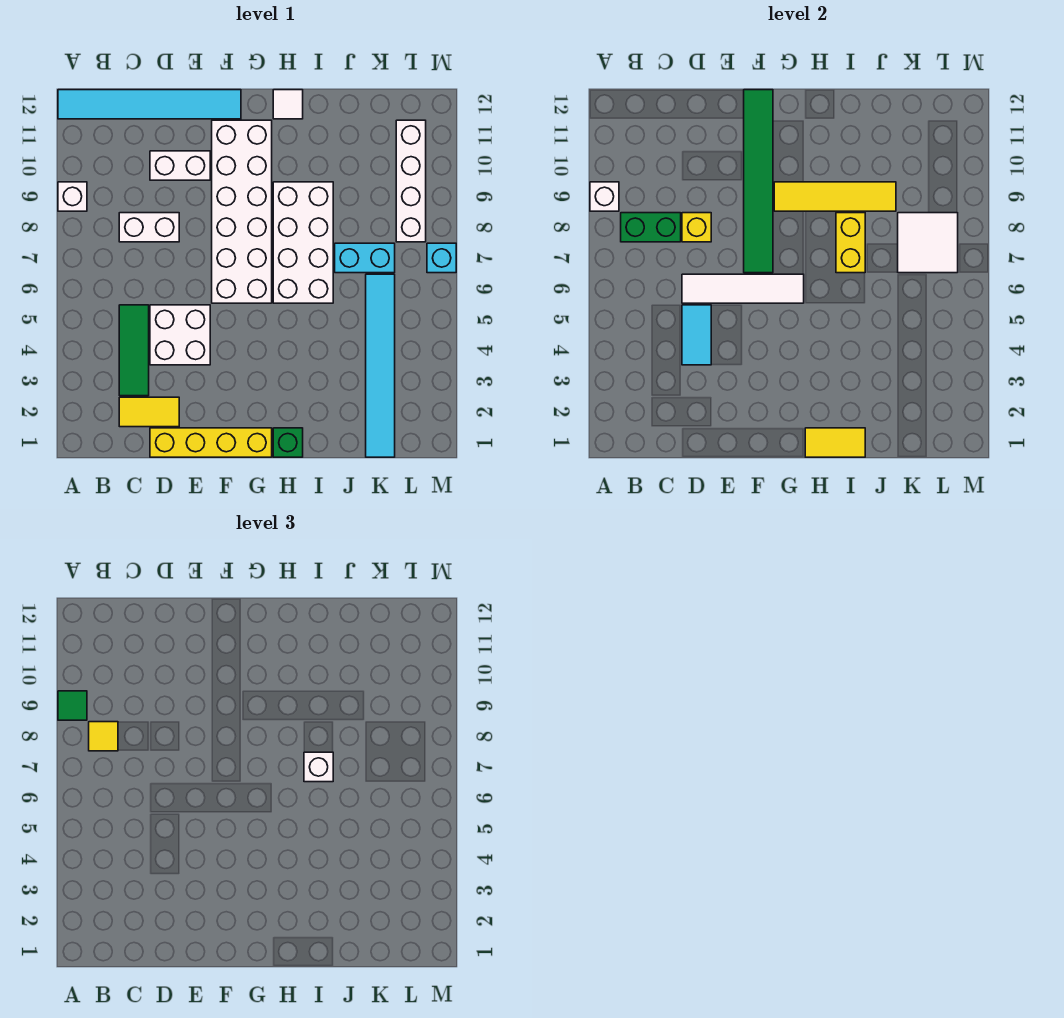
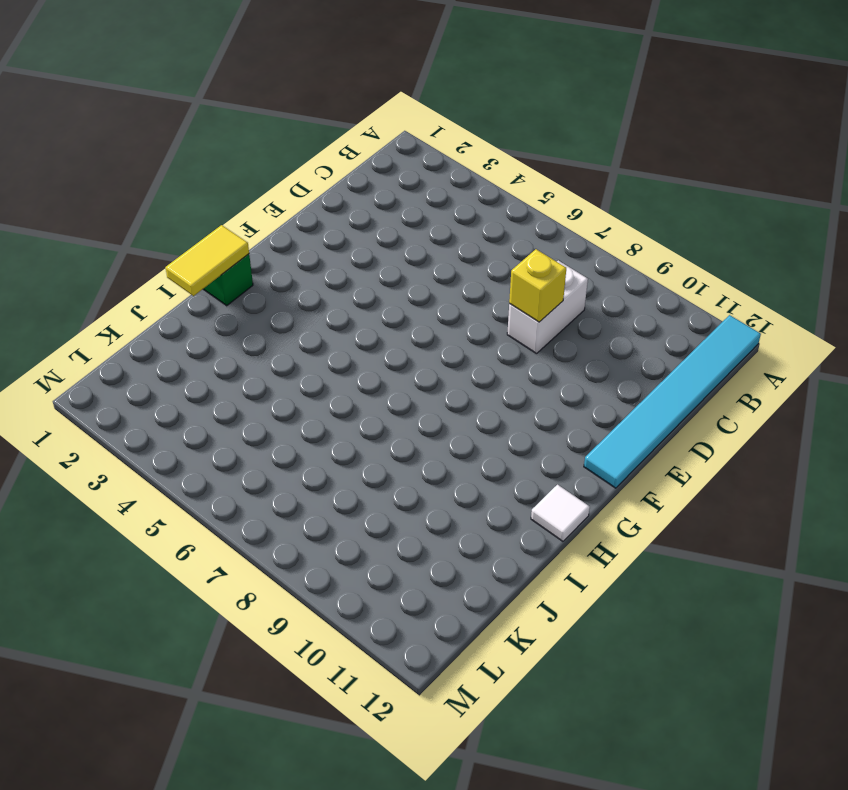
none -> white brick A9 level 1
none -> yellow tile C2:D2 level 1
none -> green tile C3:C5 level 1

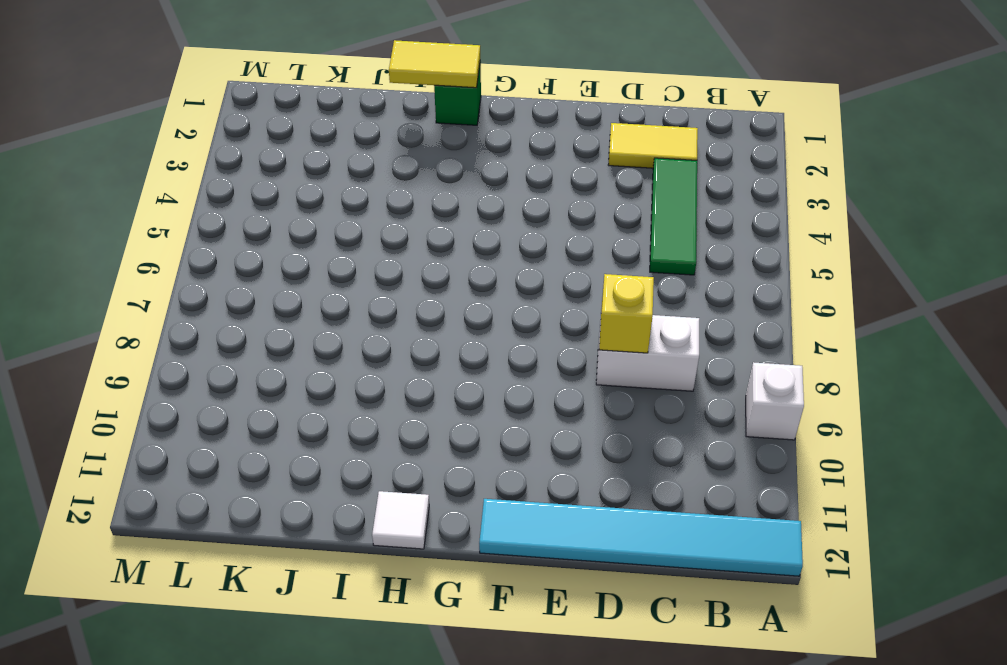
none -> yellow brick D1:G1 level 1
none -> white brick D4:E5 level 1
none -> white brick D10:E10 level 1

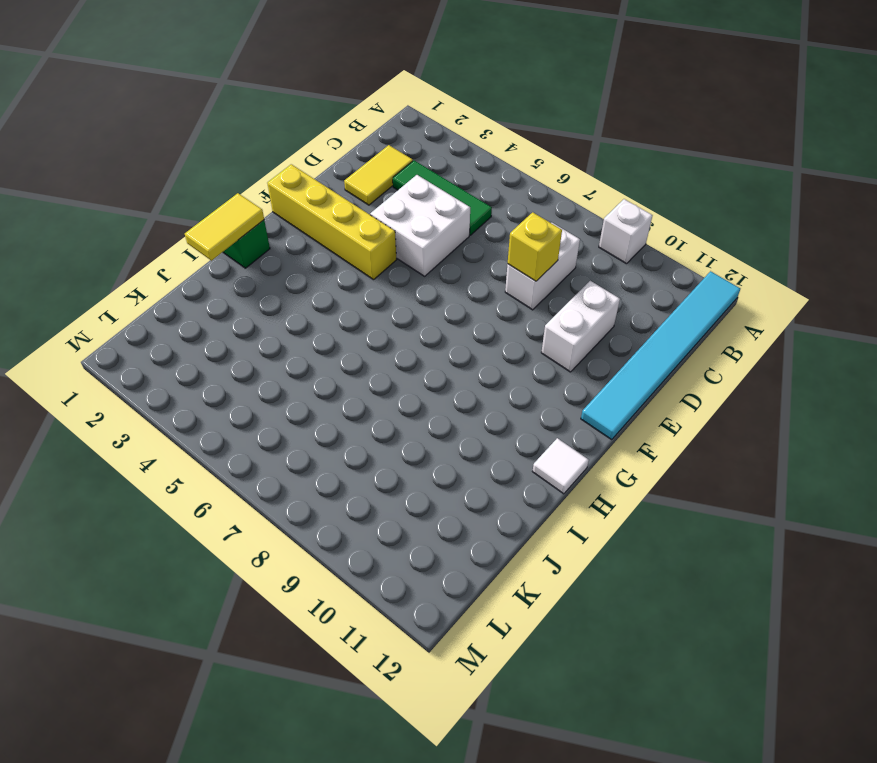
yellow brick F1:F4 level 1 -> yellow brick D1:G1 level 1
none -> white brick F6:G11 level 1
none -> white brick H6:I9 level 1
none -> cyan brick J7:K7 level 1

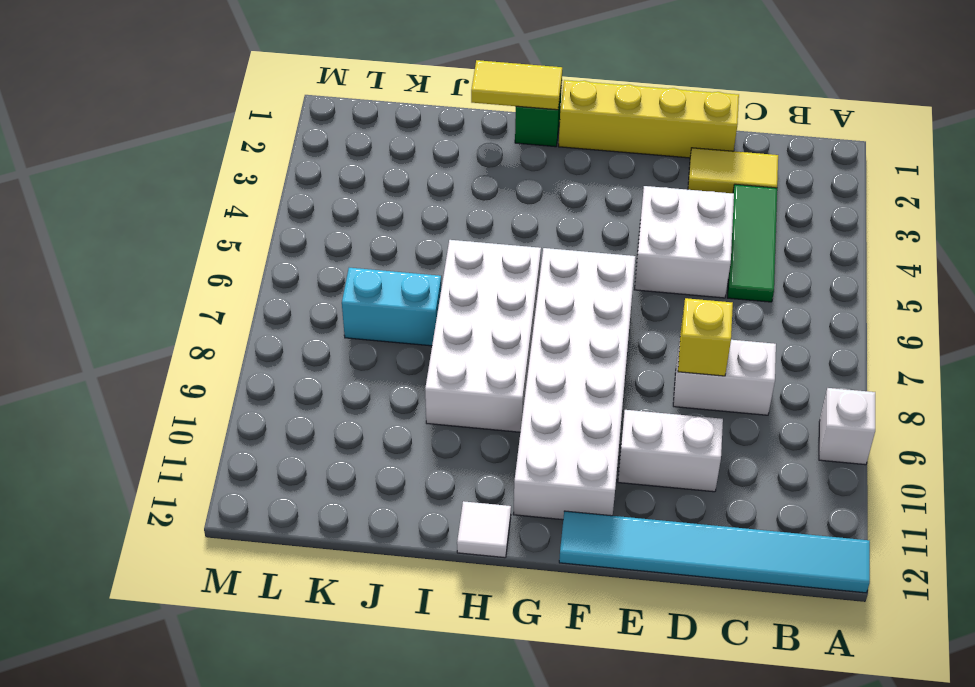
none -> cyan tile K1:K6 level 1
none -> white brick L8:L11 level 1
none -> cyan brick M7 level 1

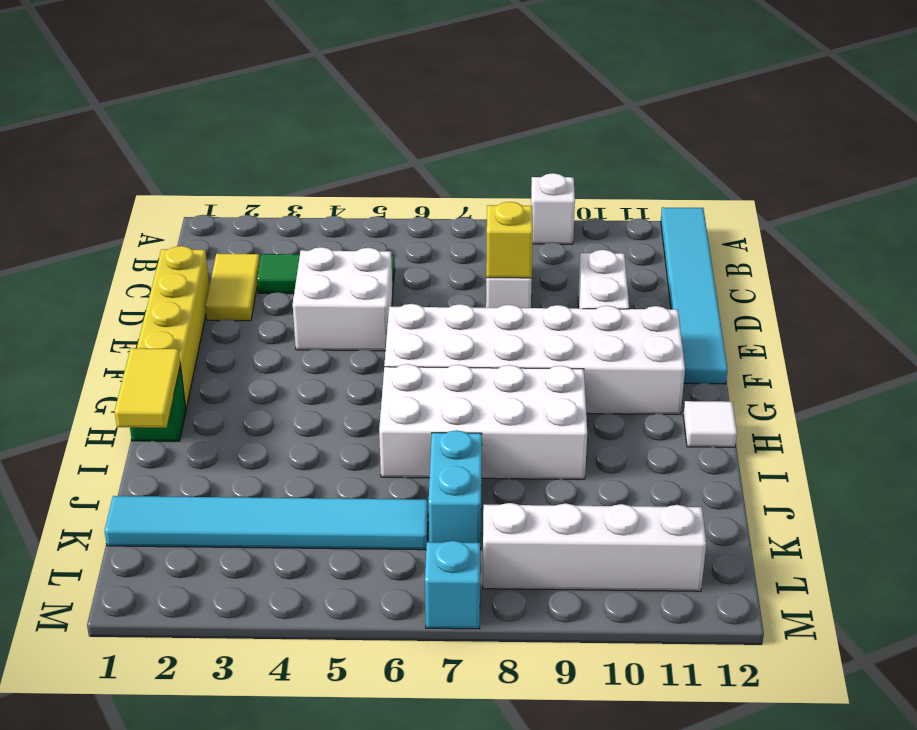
none -> white brick A9 level 2
none -> green brick B8:C8 level 2
none -> cyan tile D4:D5 level 2

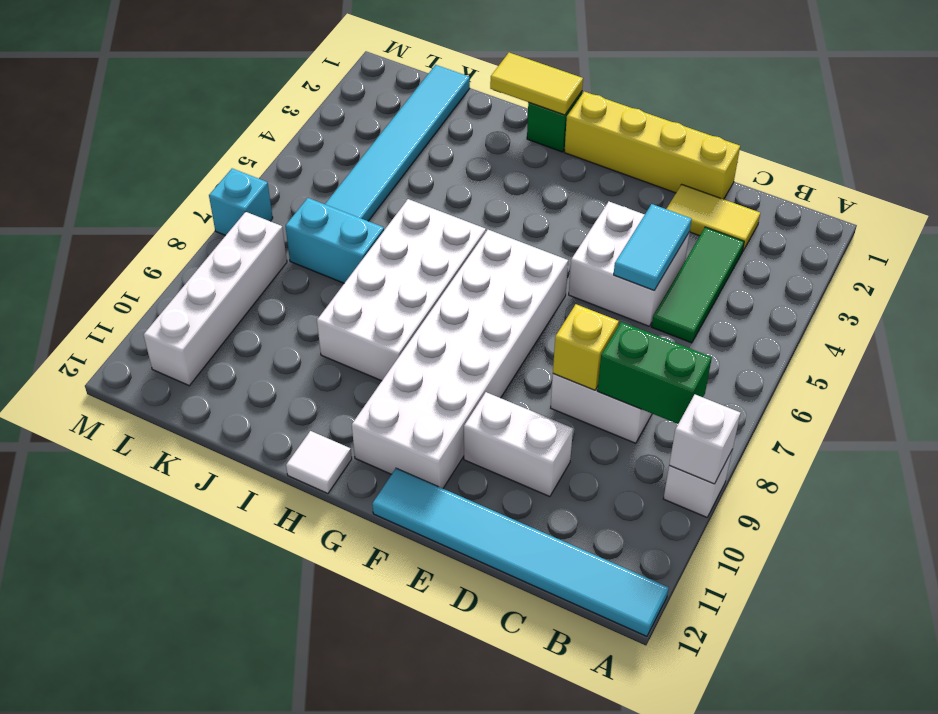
none -> white tile D6:G6 level 2
none -> green tile F7:F12 level 2
none -> yellow tile G9:J9 level 2

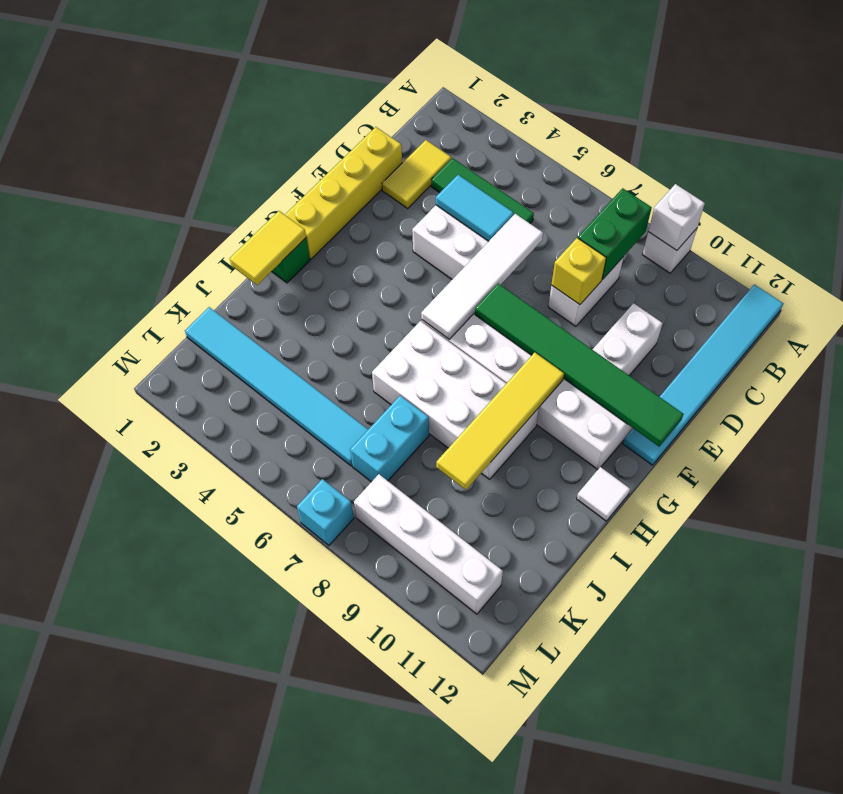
none -> yellow brick I7:I8 level 2
none -> white tile K7:L8 level 2
none -> green tile A9 level 3

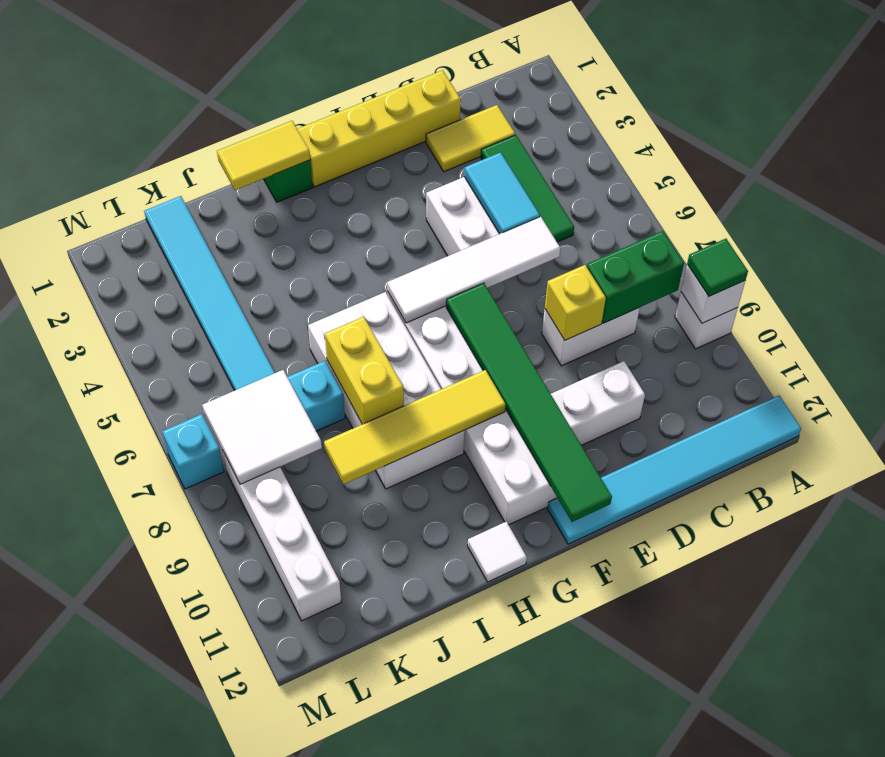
none -> yellow tile B8 level 3
none -> white brick I7 level 3

